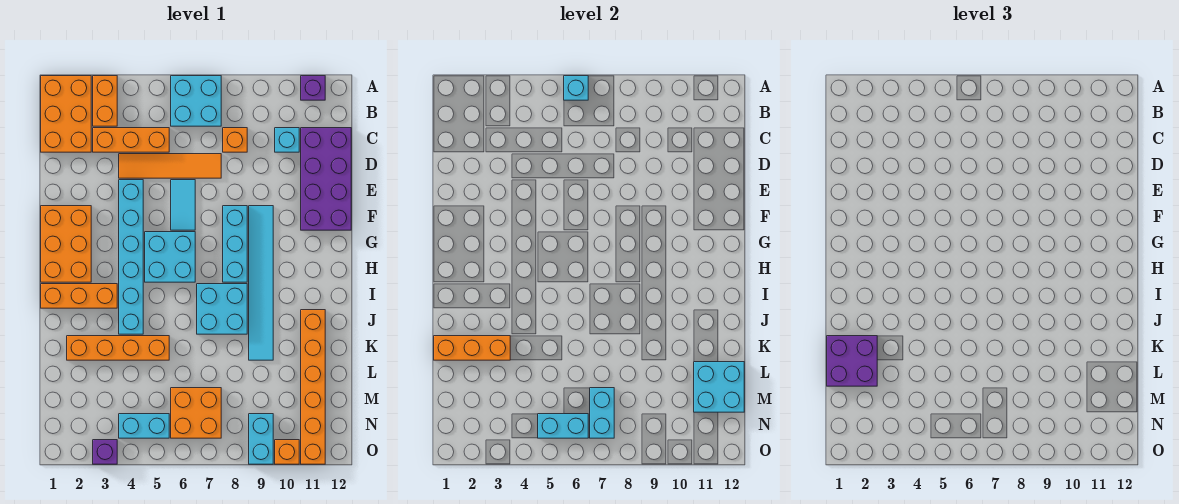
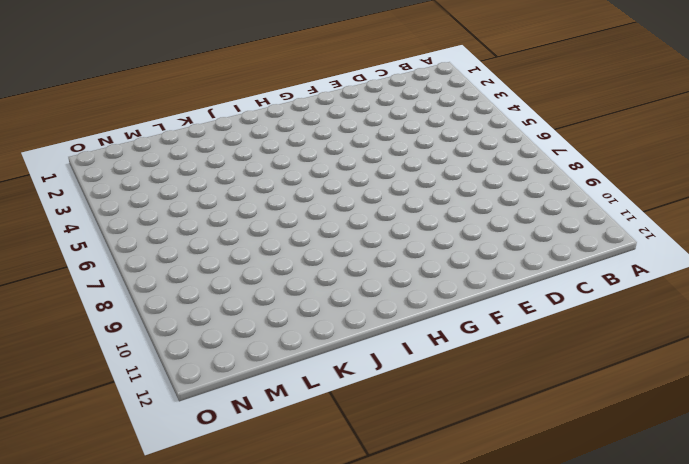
none -> orange brick A1:C2 level 1
none -> orange brick A3:B3 level 1
none -> cyan brick A6:B7 level 1
none -> purple brick A11 level 1

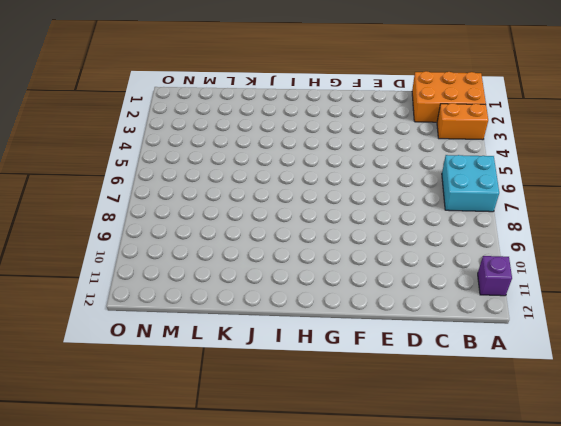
none -> orange brick C3:C5 level 1
none -> orange brick C8 level 1
none -> cyan brick C10 level 1
none -> purple brick C11:F12 level 1

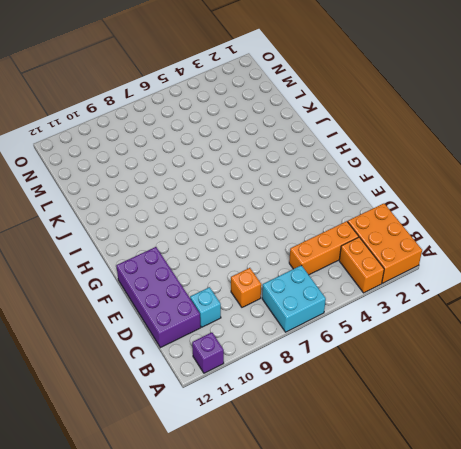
none -> orange tile D4:D7 level 1
none -> cyan brick E4:J4 level 1
none -> cyan tile E6:F6 level 1
none -> orange brick F1:H2 level 1

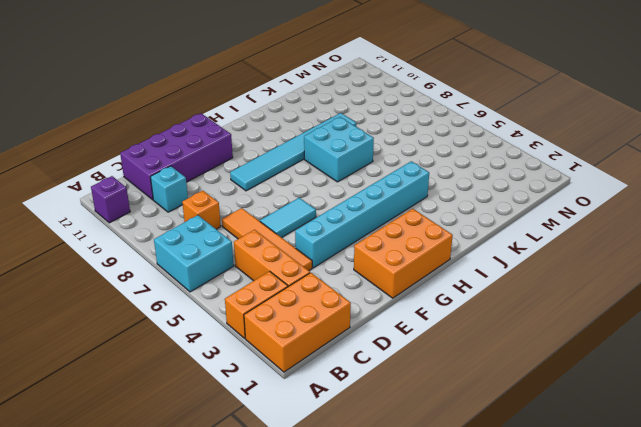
none -> cyan brick F8:H8 level 1
none -> cyan brick G5:H6 level 1
none -> orange brick I1:I3 level 1
none -> orange brick J11:O11 level 1

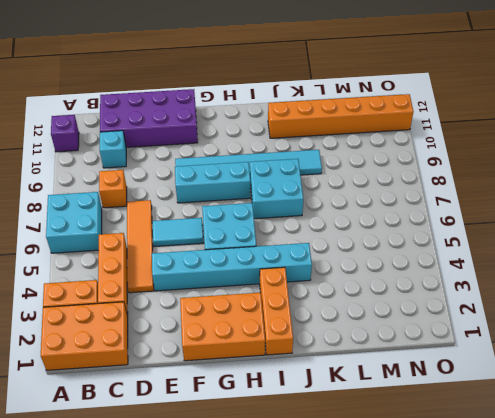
none -> orange brick K2:K5 level 1
none -> orange brick M6:N7 level 1
none -> cyan brick N4:N5 level 1
none -> cyan brick N9:O9 level 1

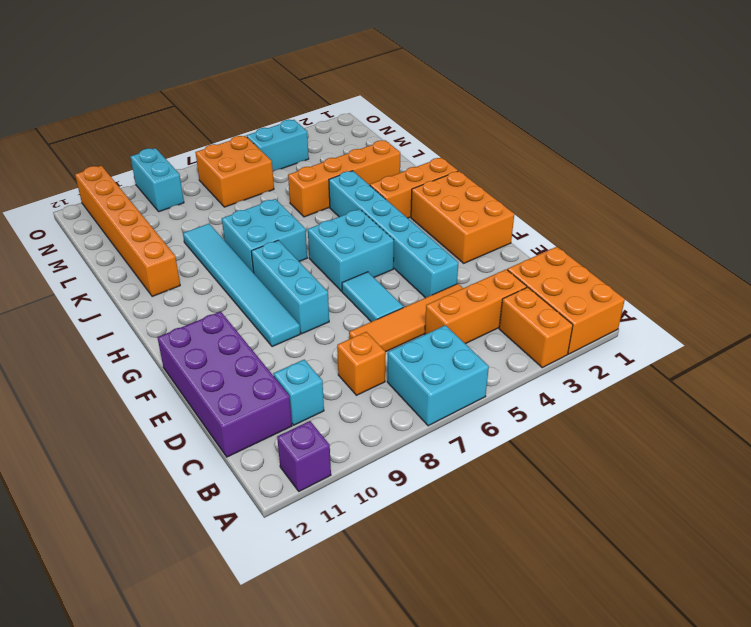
none -> purple brick O3 level 1
none -> orange brick O10 level 1
none -> cyan brick A6 level 2
none -> orange brick K1:K3 level 2

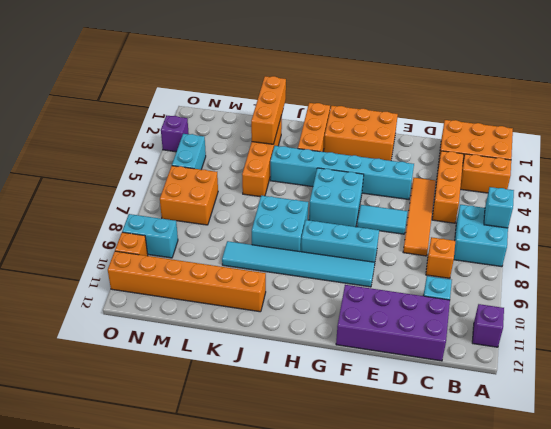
none -> cyan brick L11:M12 level 2
none -> cyan brick M7:N7 level 2
none -> cyan brick N5:N6 level 2
none -> purple brick K1:L2 level 3

